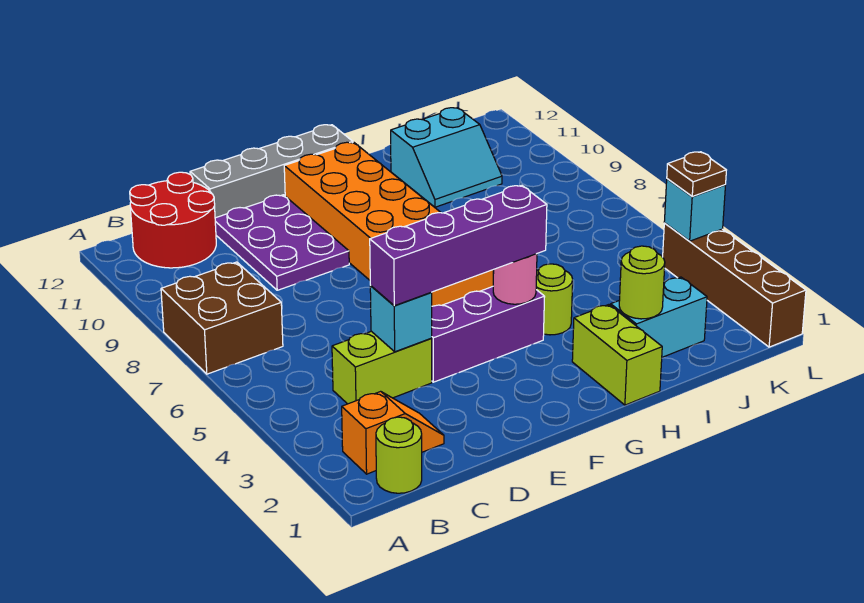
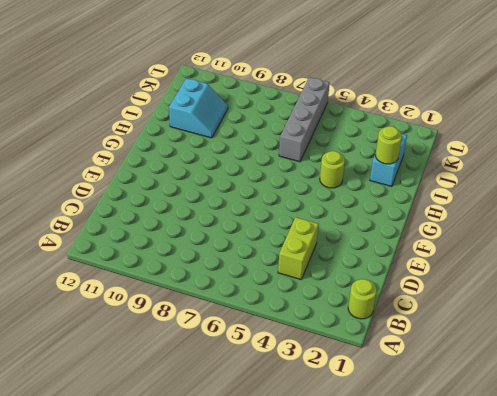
grey brick I6:L6 level 1 -> grey brick D12:G12 level 1
none -> brown brick A7:B8 level 1
none -> orange slope B2:C2 level 1 top B
none -> red round brick B11:C12 level 1

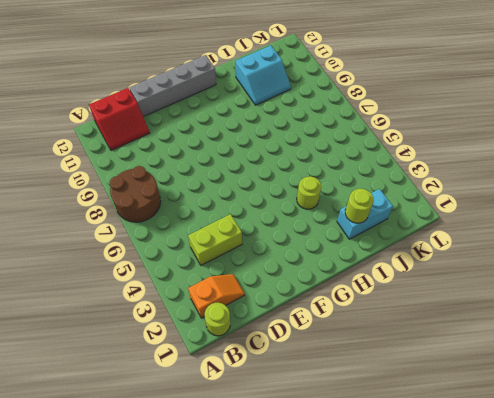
brown round brick A7:B8 level 1 -> brown brick A7:B8 level 1
red slope B11:C12 level 1 top 12 -> red round brick B11:C12 level 1
none -> purple plate D9:E11 level 1
none -> purple brick E4:G4 level 1
none -> orange brick F6:G11 level 1

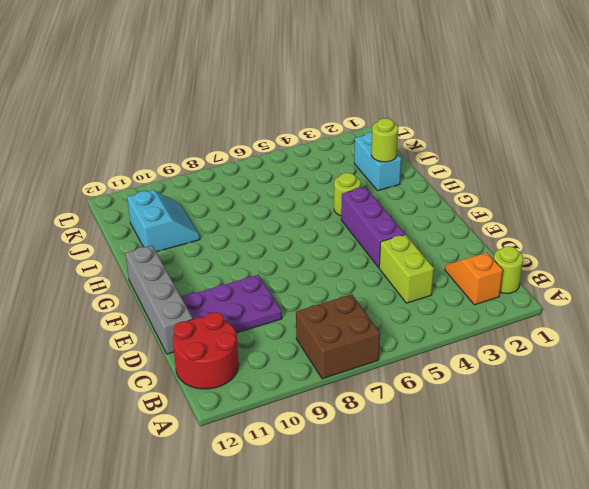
none -> orange brick F6:G11 level 1
none -> lime brick H1:H2 level 1
none -> brown brick L1:L4 level 1

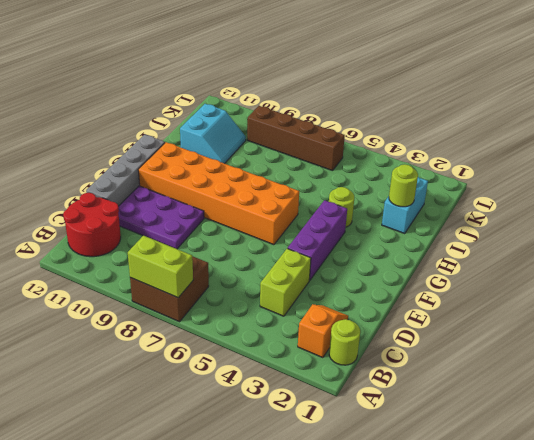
lime brick A7:A8 level 2 -> lime brick H1:H2 level 1
brown brick K6:K9 level 1 -> brown brick L1:L4 level 1
none -> cyan brick D4 level 2
none -> pink round brick G4 level 2
none -> cyan brick L4 level 2

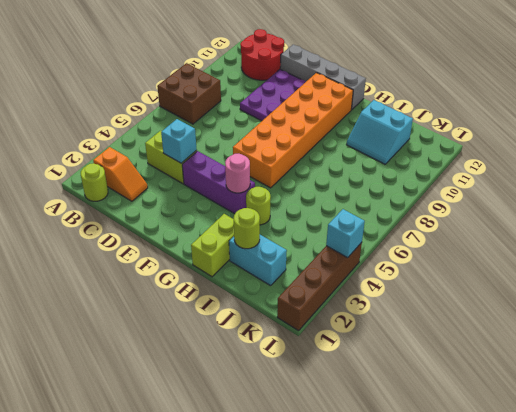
none -> purple brick D4:G4 level 3
none -> brown plate L4 level 3

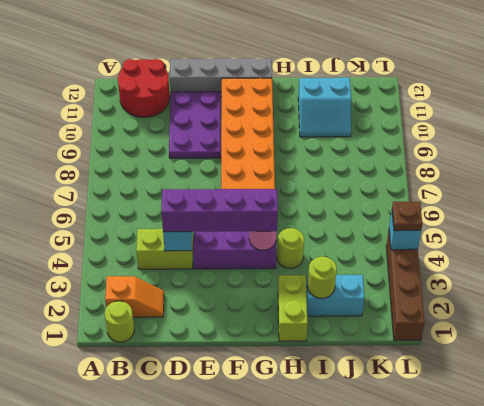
none -> brown brick A7:B8 level 1

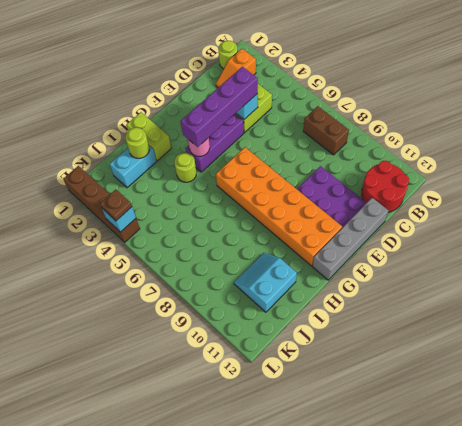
brown brick B7:B8 level 1 -> brown brick A7:B8 level 1

